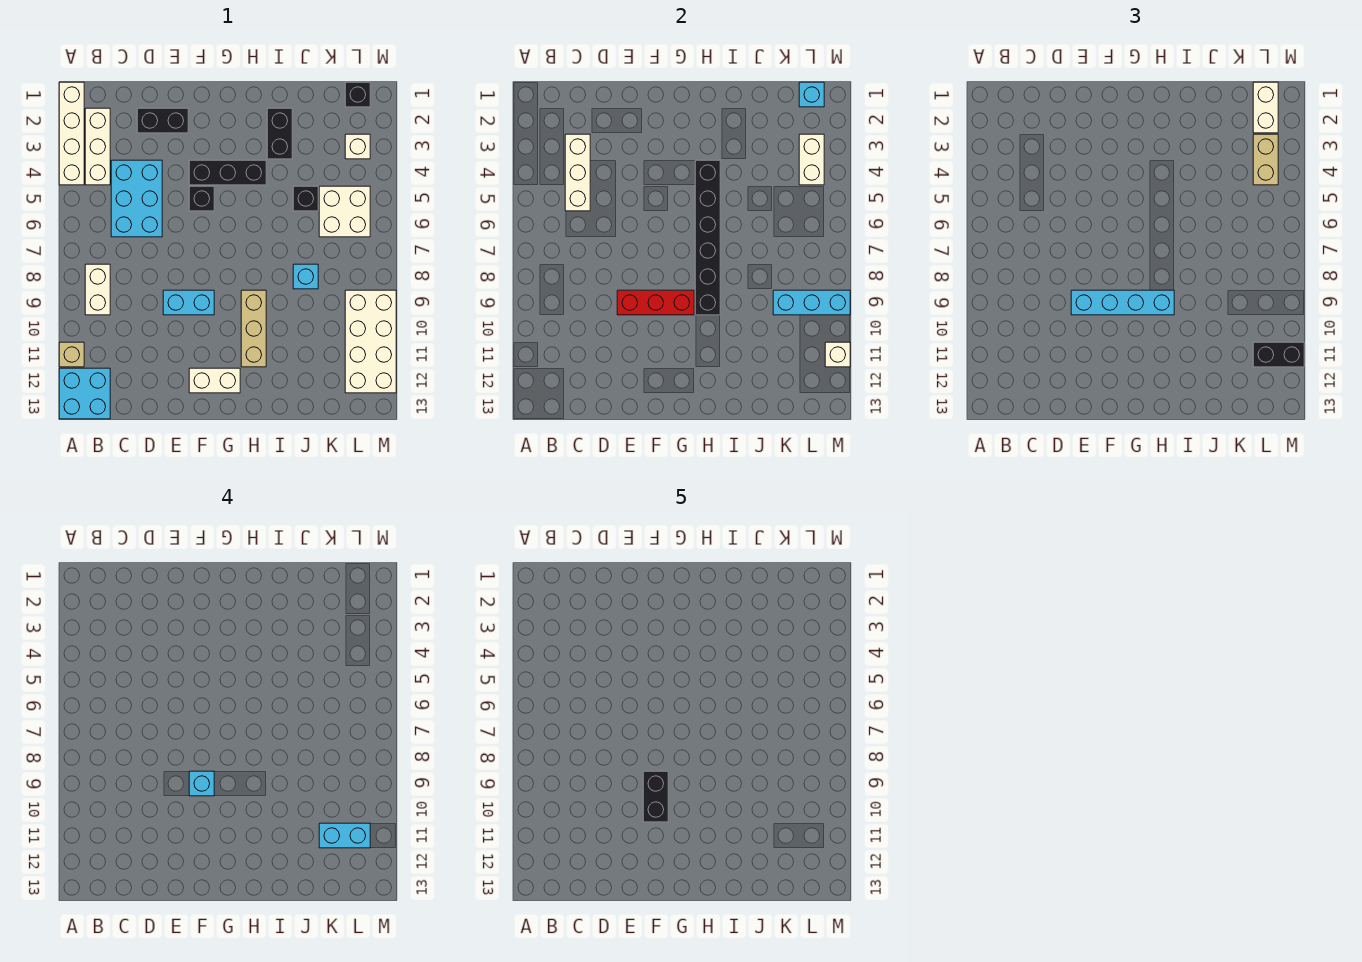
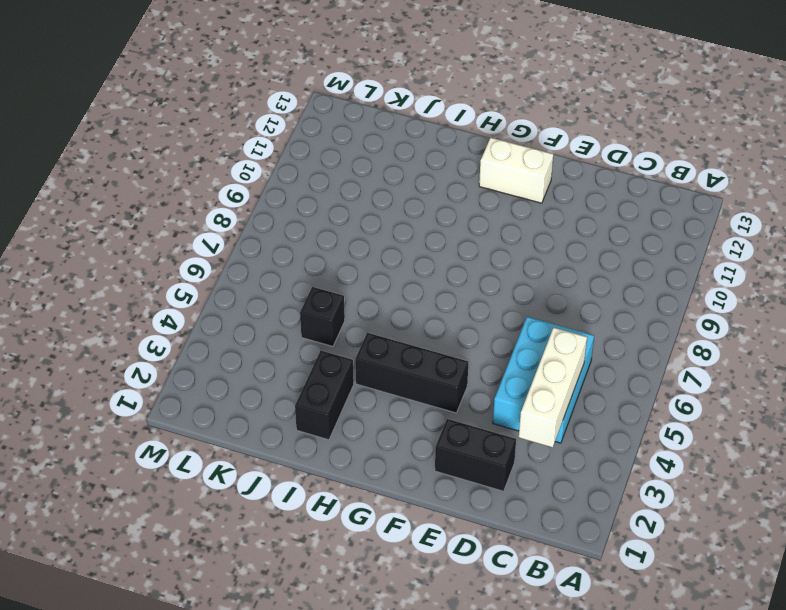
none -> white brick A1:A4 level 1
none -> tan brick A11 level 1
none -> cyan brick A12:B13 level 1
none -> white brick B2:B4 level 1

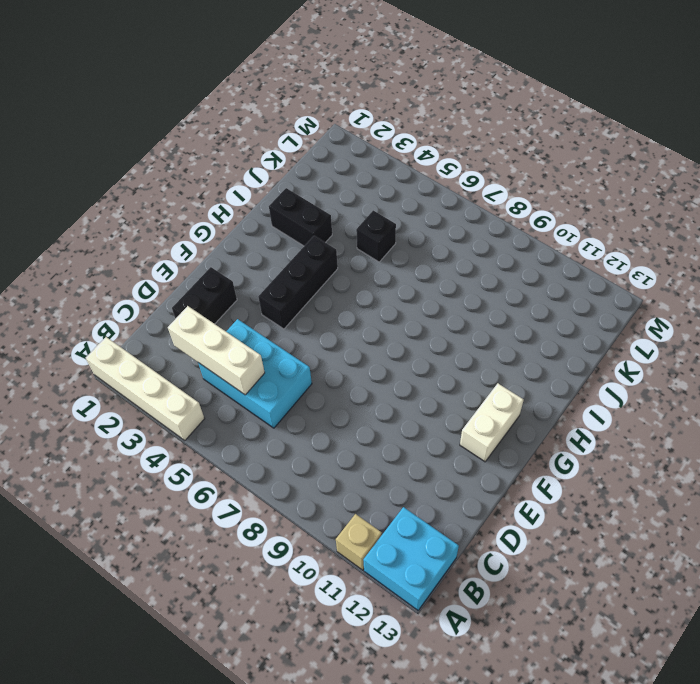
none -> white brick B2:B4 level 1
none -> white brick B8:B9 level 1
none -> cyan brick E9:F9 level 1
none -> black brick F5 level 1

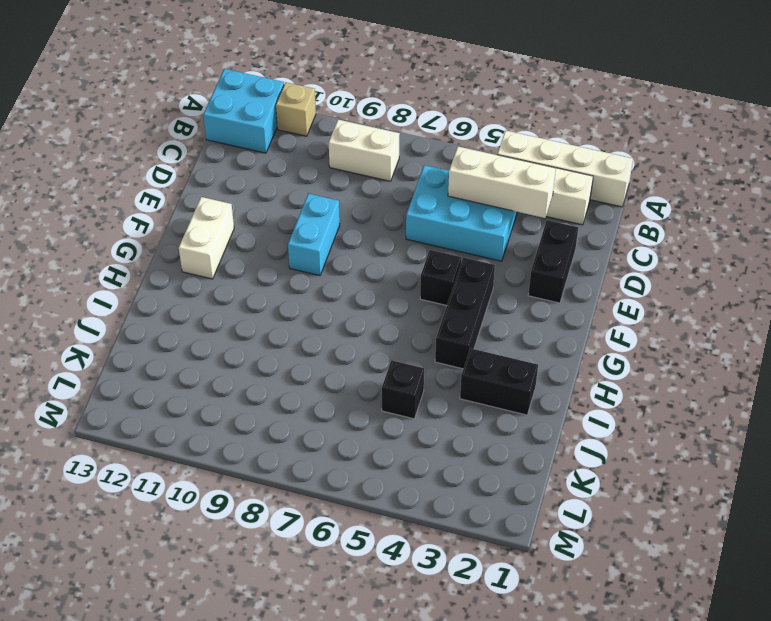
none -> tan brick H9:H11 level 1
none -> cyan brick J8 level 1
none -> white brick K5:L6 level 1
none -> black brick L1 level 1

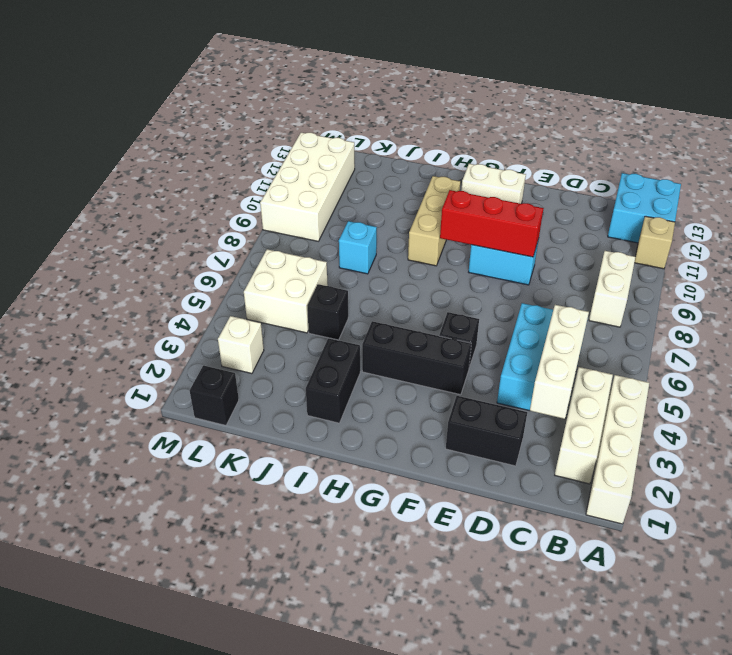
none -> black brick H4:H9 level 2
none -> cyan brick K9:M9 level 2
none -> cyan brick L1 level 2
none -> white brick L3:L4 level 2

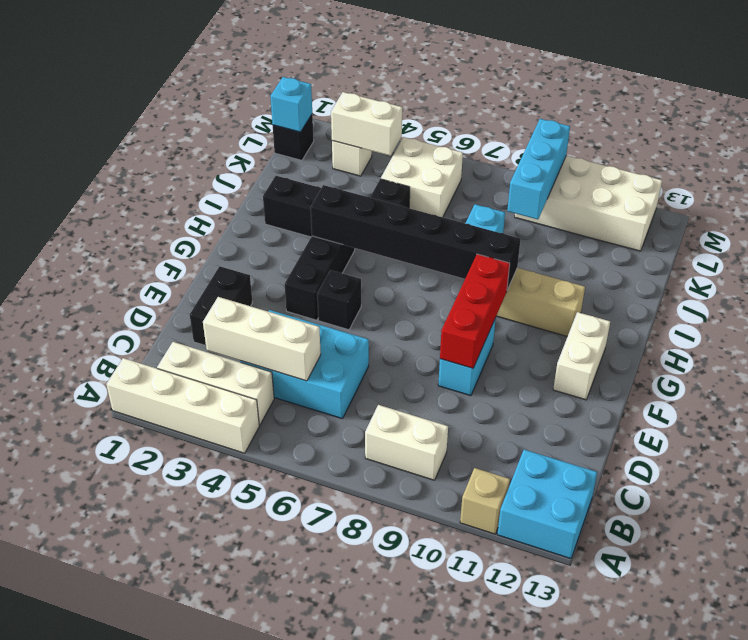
none -> white brick M11 level 2
none -> cyan brick E9:H9 level 3
none -> white brick L1:L2 level 3
none -> tan brick L3:L4 level 3

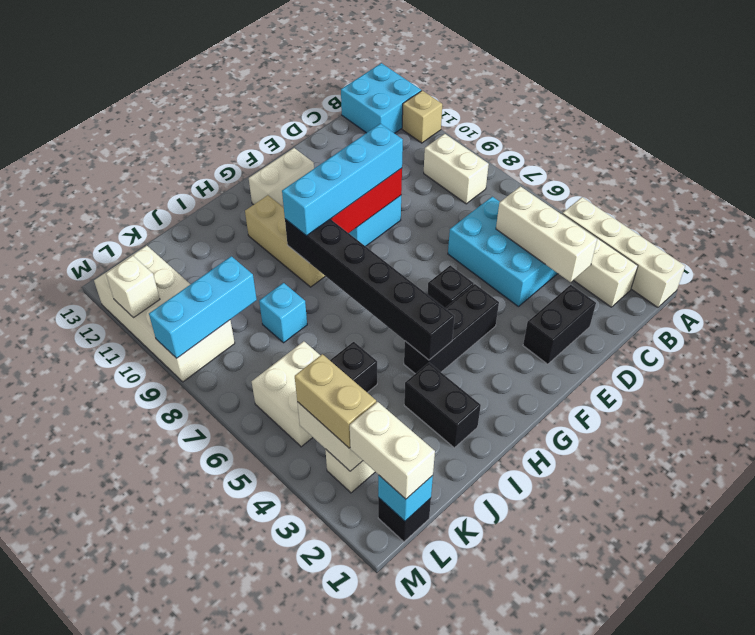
none -> black brick L11:M11 level 3
none -> cyan brick F9 level 4
none -> cyan brick K11:L11 level 4
none -> black brick F9:F10 level 5

